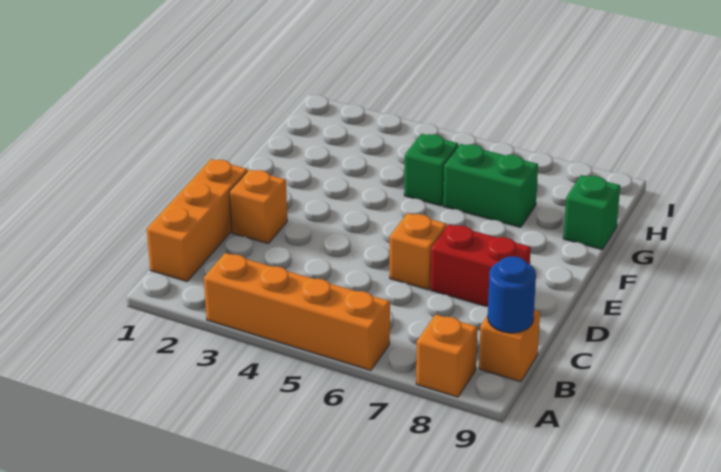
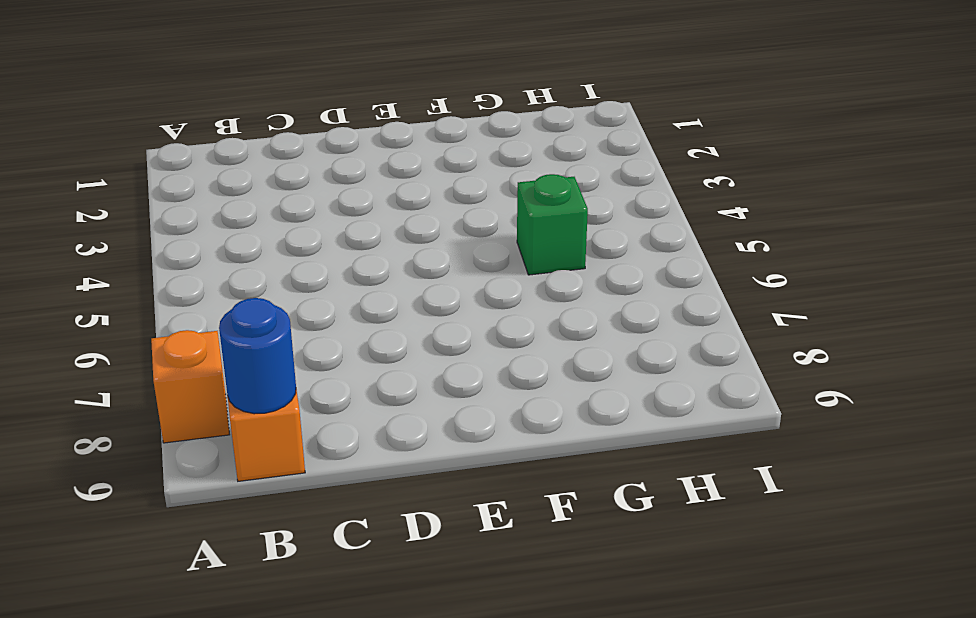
none -> orange brick A3:A6 level 1
none -> orange brick B1:D1 level 1

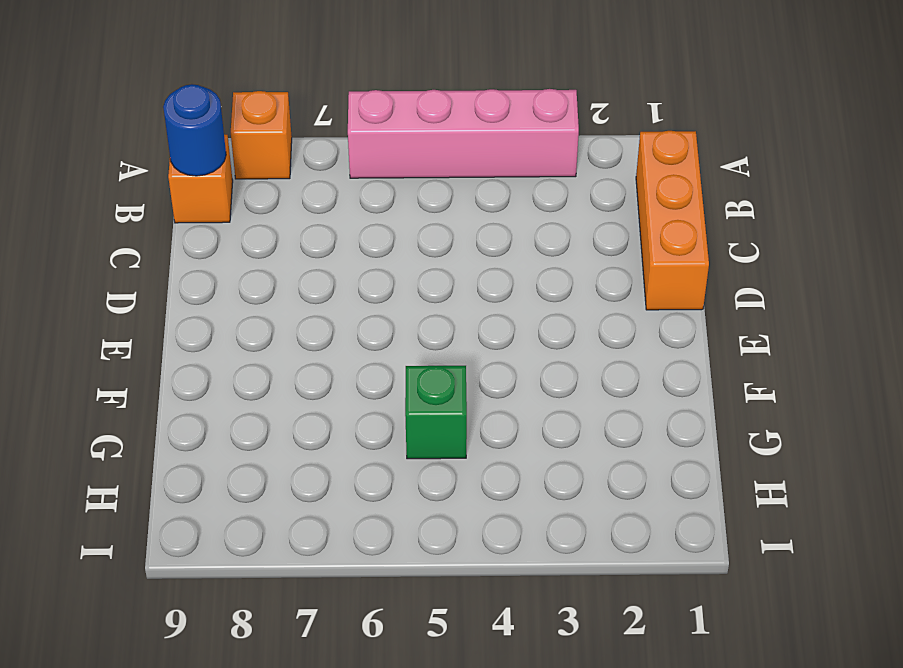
pink brick A3:A6 level 1 -> orange brick A3:A6 level 1
none -> orange brick D2 level 1
none -> orange brick D6 level 1

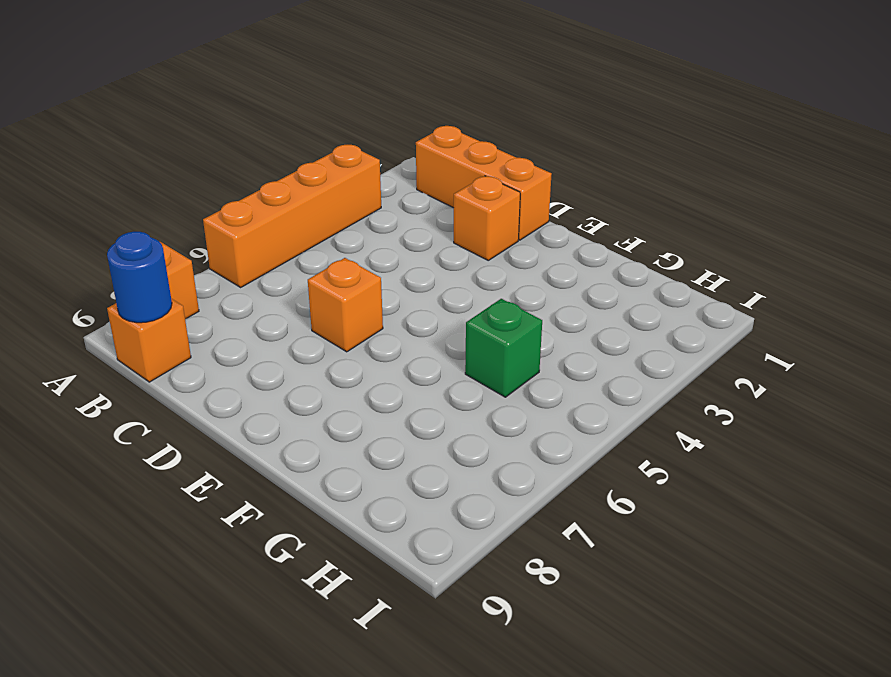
none -> red brick D7:D8 level 1
none -> green brick G6:G7 level 1

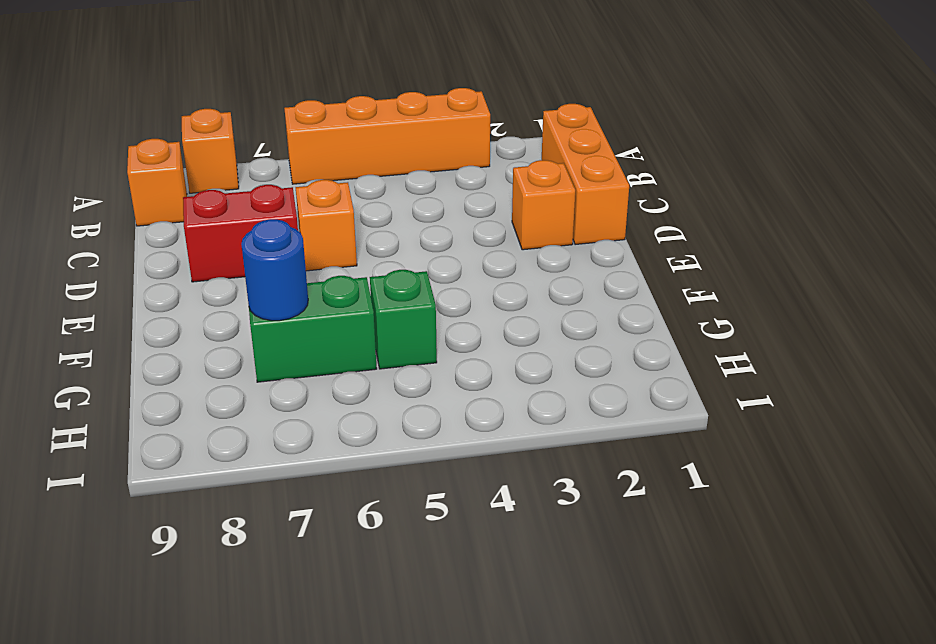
blue round brick G7 level 2 -> blue round brick B9 level 2
none -> green brick G9 level 1

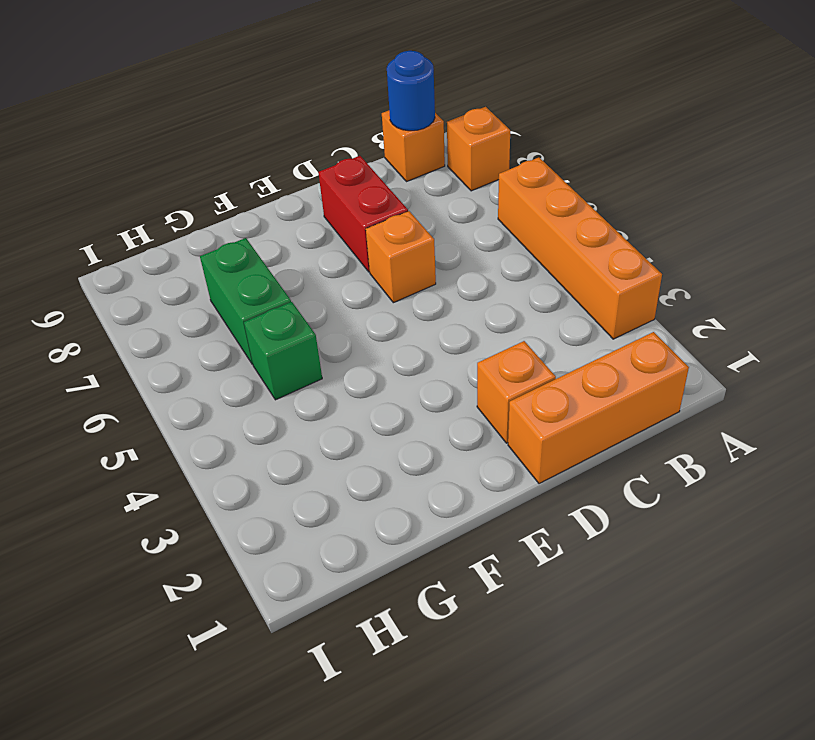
none -> green brick G9 level 1

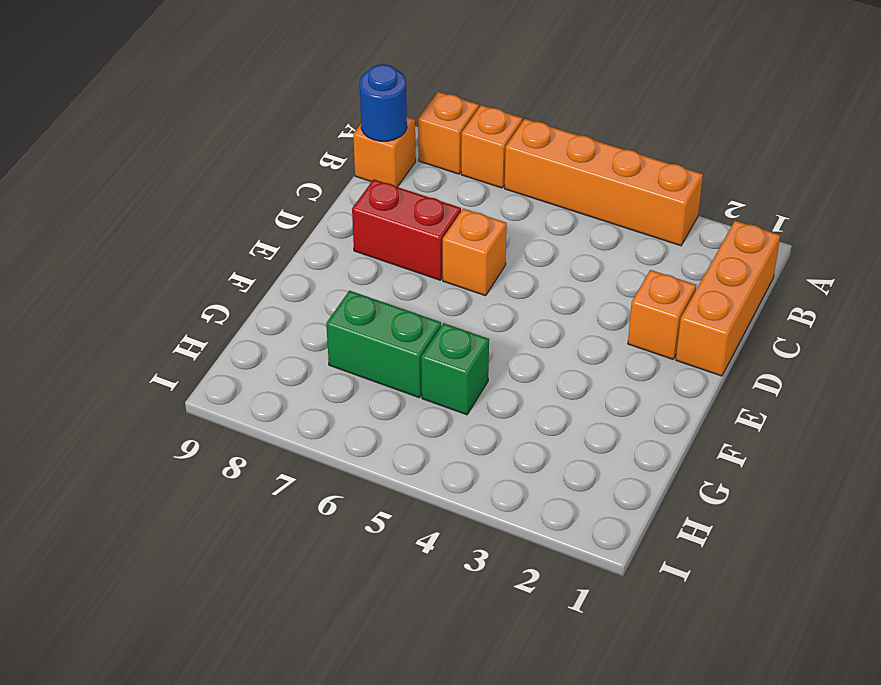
orange brick A7 level 1 -> none
none -> green brick G9 level 1

